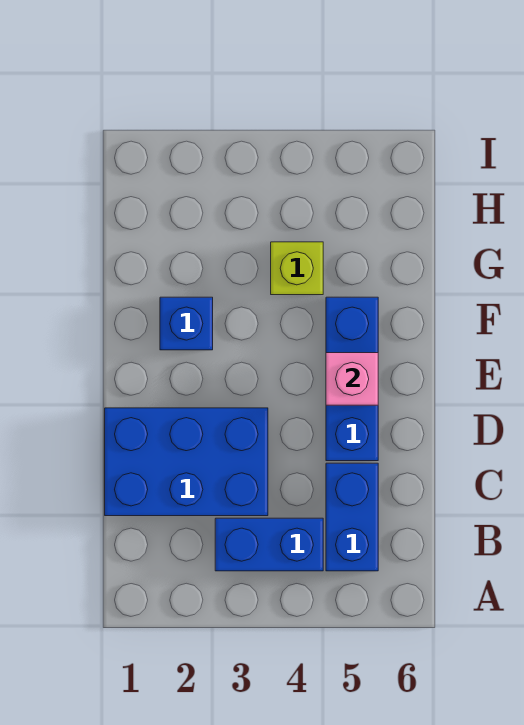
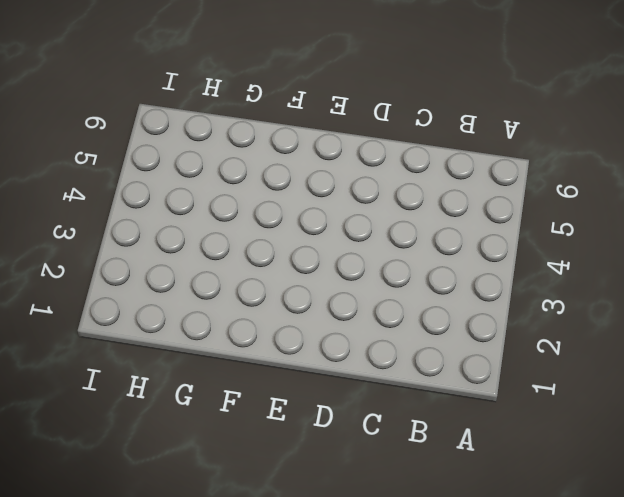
none -> blue brick B3:B4 level 1
none -> blue brick B5:C5 level 1

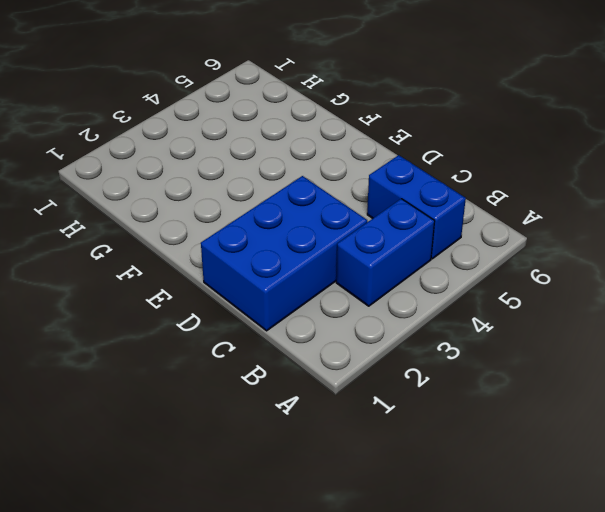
none -> blue brick D5:F5 level 1
none -> blue brick F2 level 1

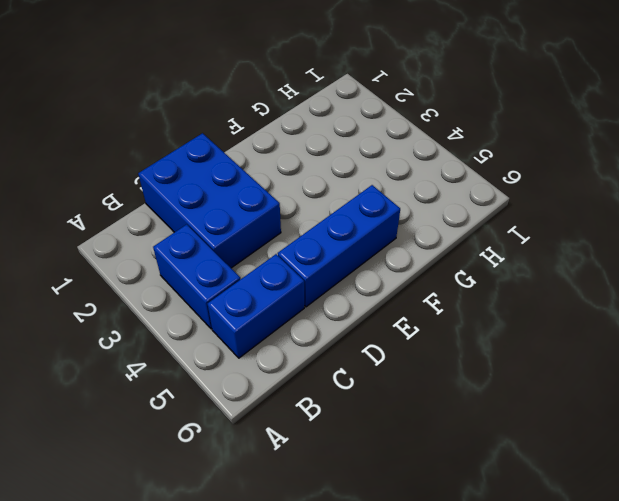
none -> blue brick F2 level 1
none -> lime brick G4 level 1

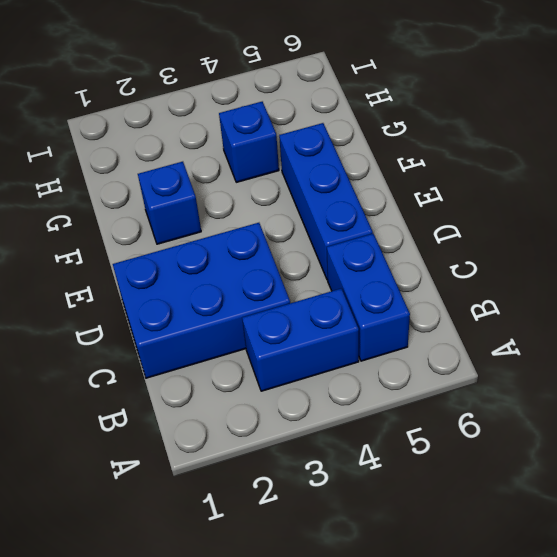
blue brick G4 level 1 -> lime brick G4 level 1
none -> pink brick E5 level 2

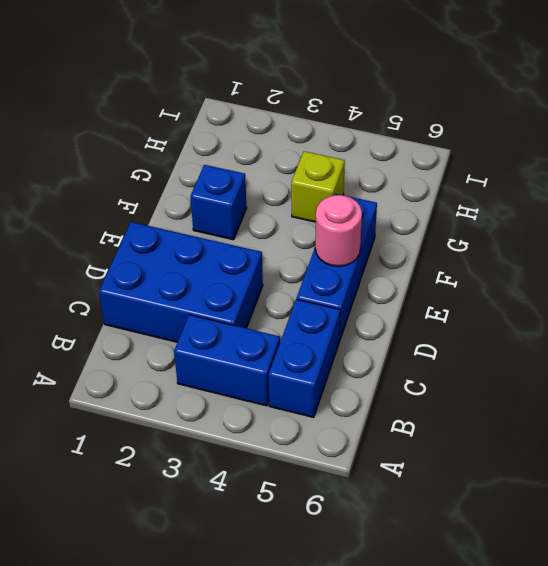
pink round brick E5 level 2 -> pink brick E5 level 2

